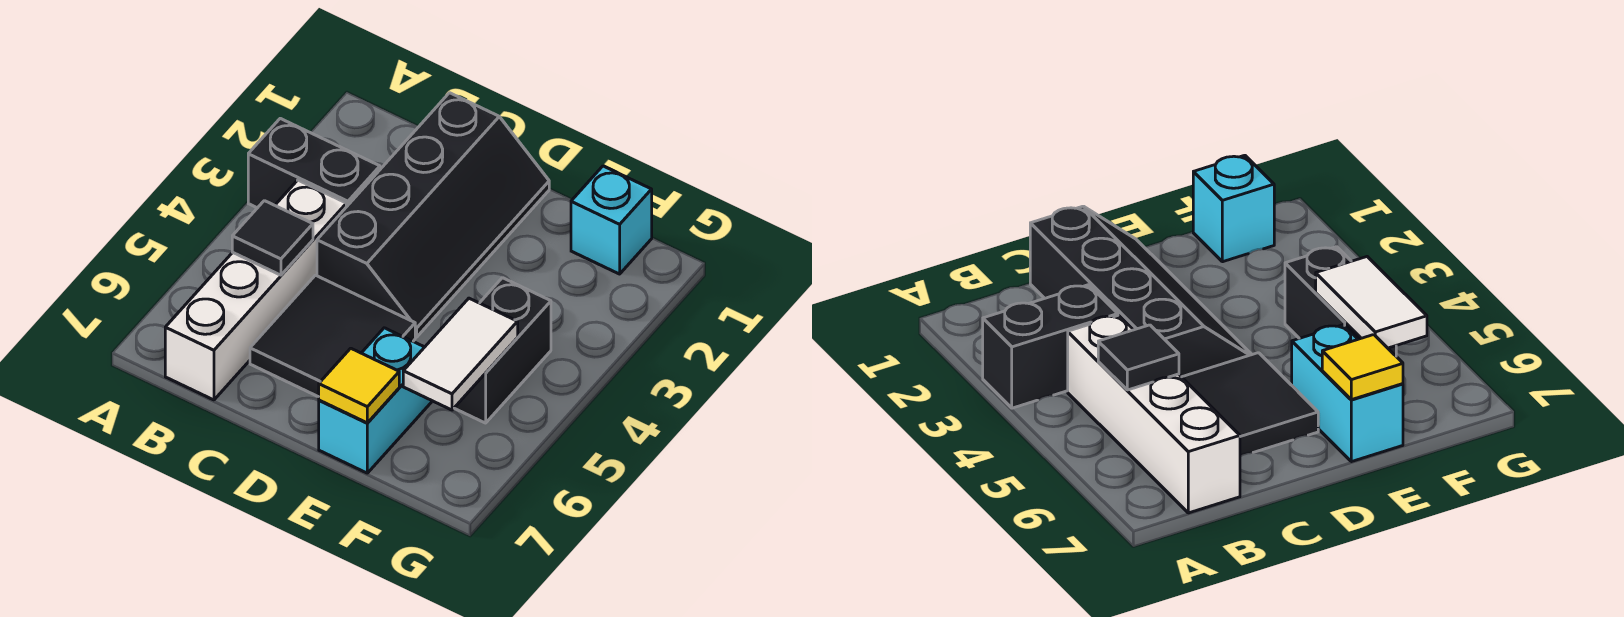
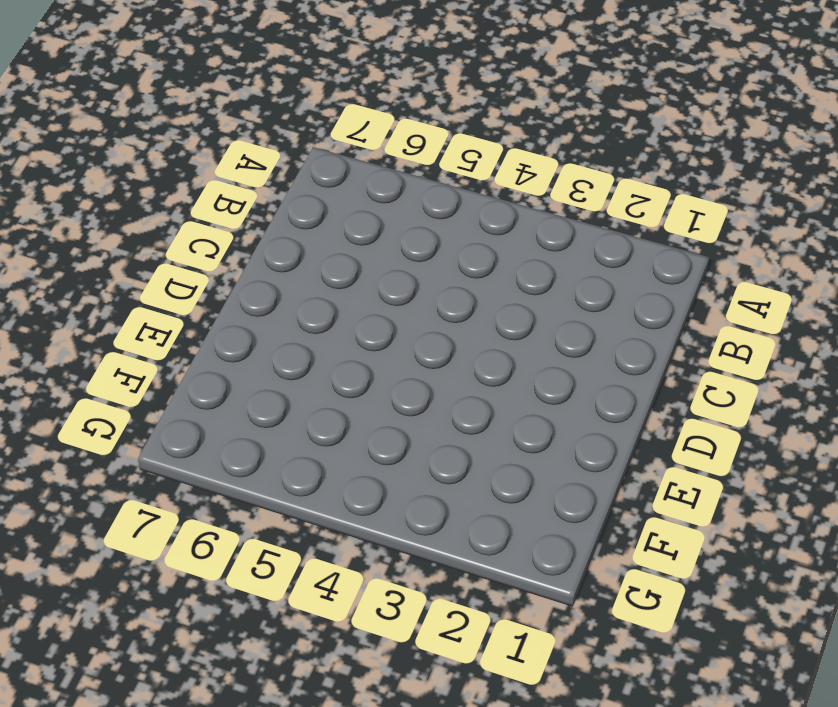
none -> black brick A3:B3 level 1
none -> white brick B4:B7 level 1

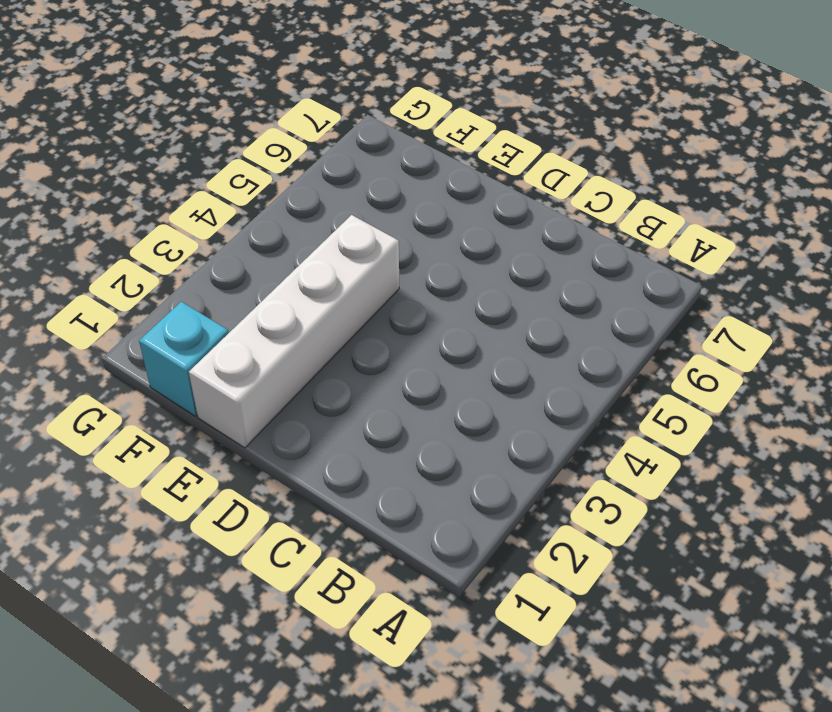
white brick E1:E4 level 1 -> white brick B4:B7 level 1
none -> black brick A3:B3 level 1
none -> black slope C1:D4 level 1 top C

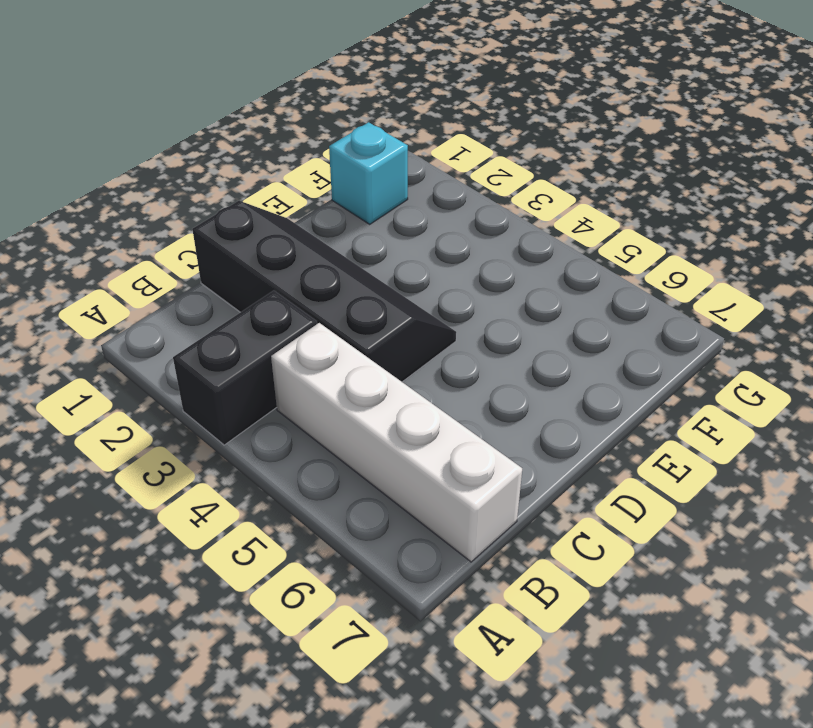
none -> black tile C5:D6 level 1
none -> cyan brick E6:E7 level 1

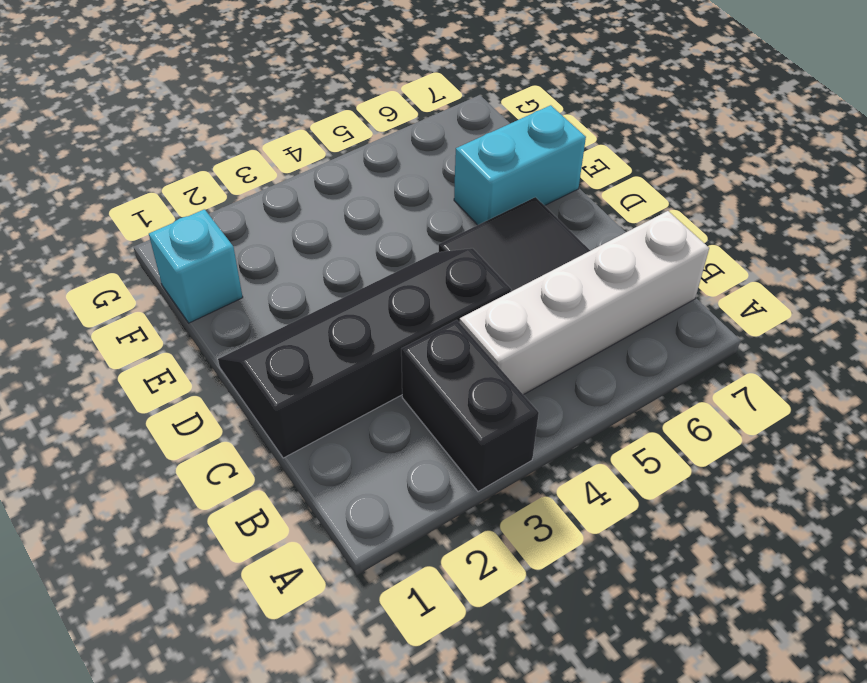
none -> black brick F4:F5 level 1
none -> black tile B5 level 2

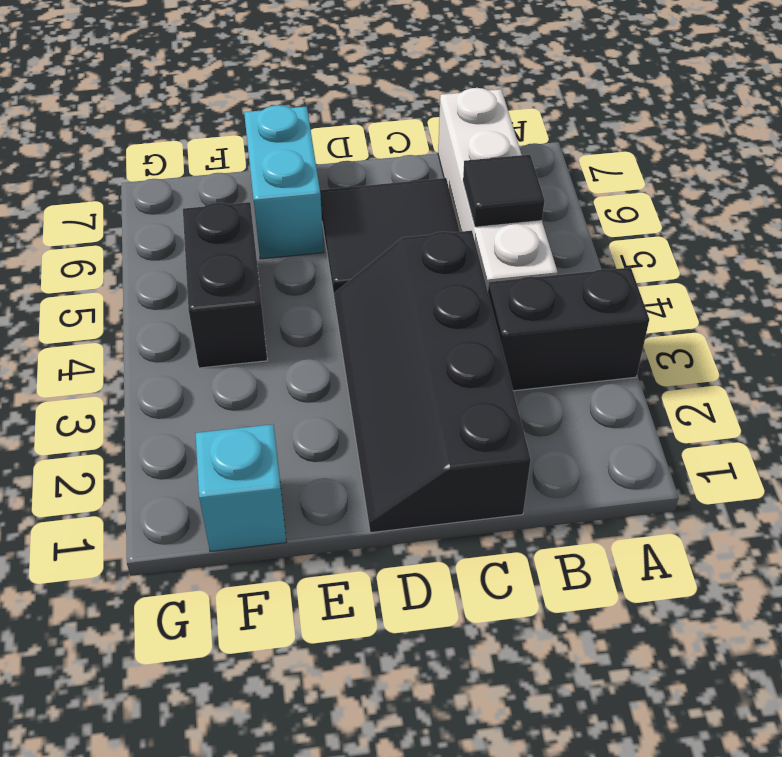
none -> yellow tile E7 level 2
none -> white tile F5:F6 level 2

